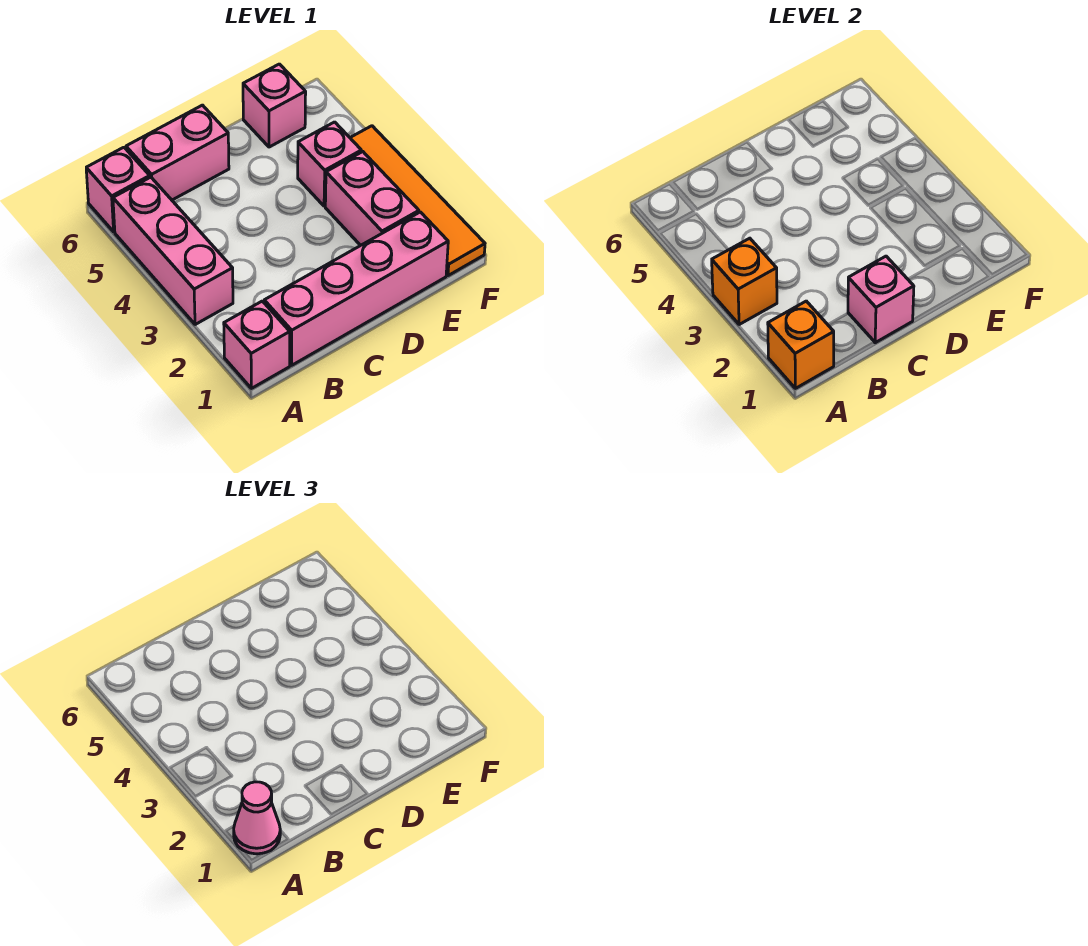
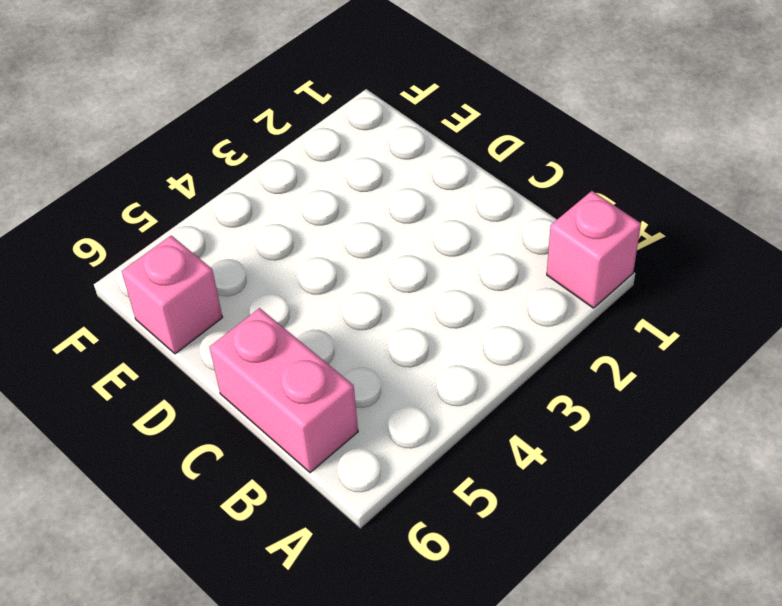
none -> pink brick A3:A5 level 1
none -> pink brick A6 level 1
none -> pink brick B1:E1 level 1

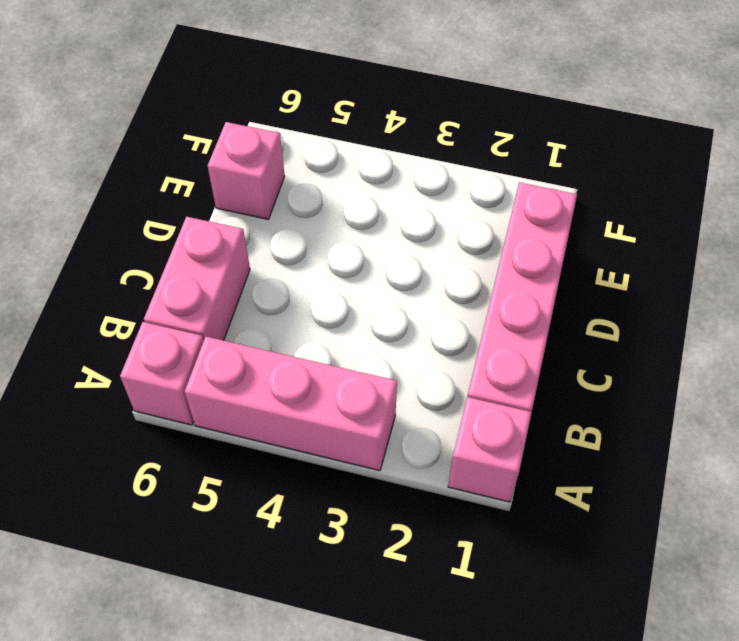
none -> pink brick E2:E3 level 1
none -> pink brick E4 level 1
none -> orange tile F1:F4 level 1

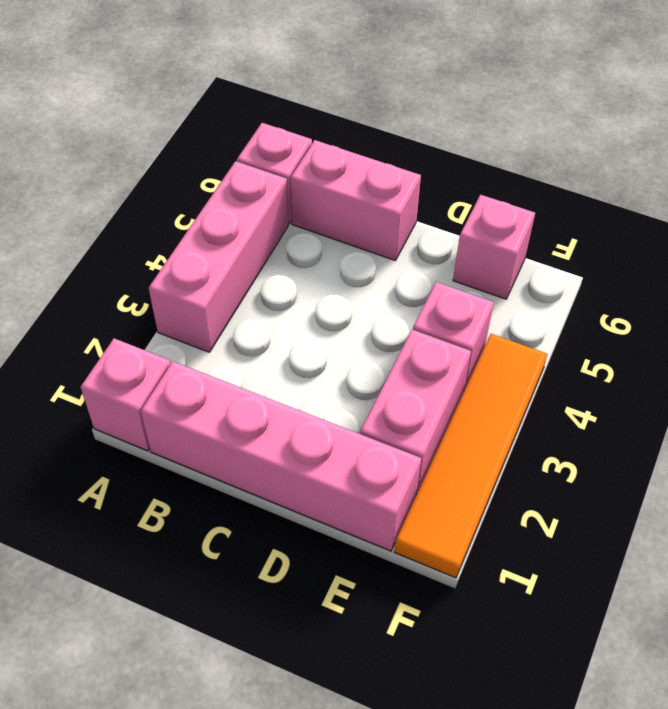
none -> orange brick A1 level 2
none -> orange brick A3 level 2
none -> pink brick C1 level 2

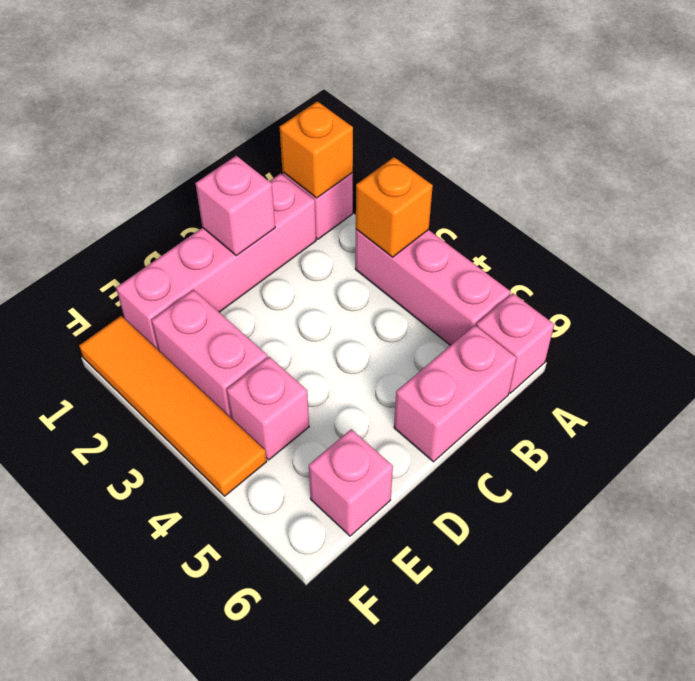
none -> pink cone A1 level 3

